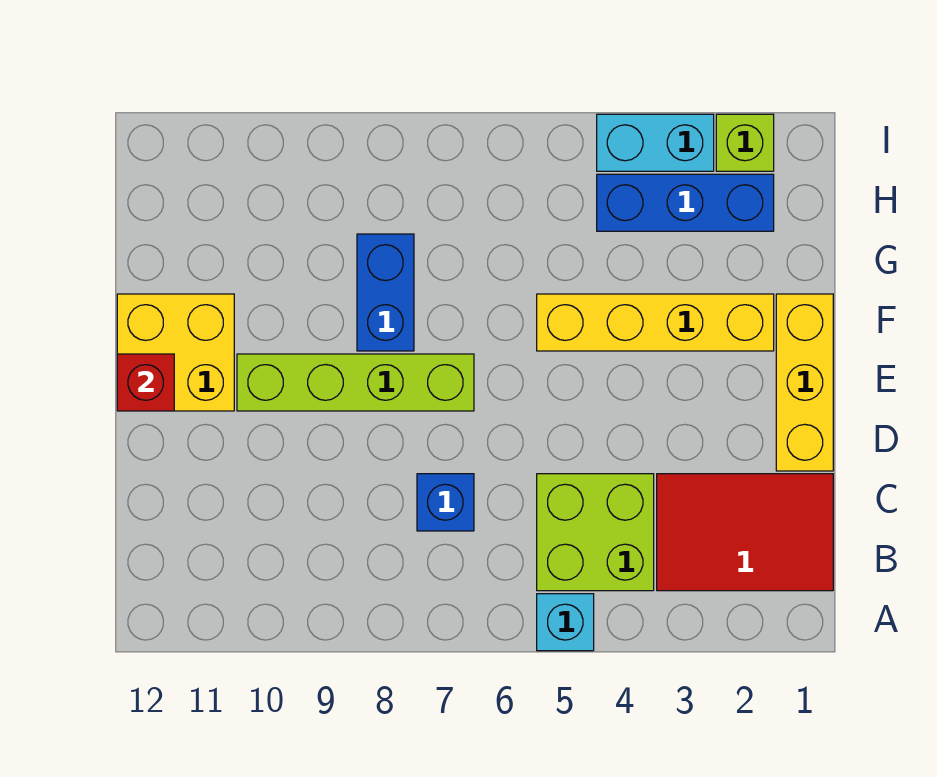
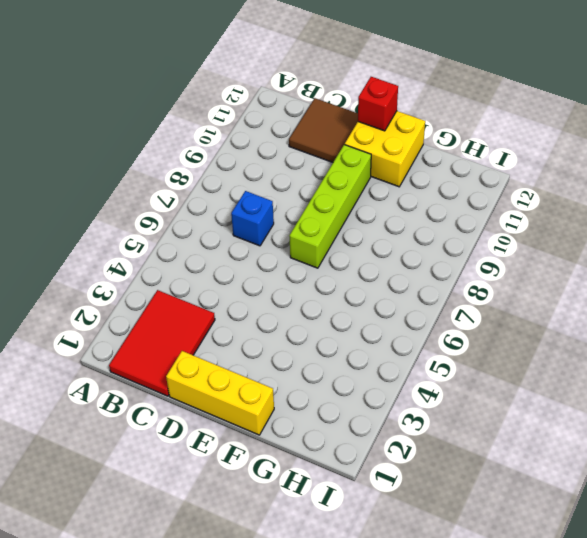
brown tile C11:D12 level 1 -> none
none -> cyan brick A5 level 1
none -> lime brick B4:C5 level 1
none -> yellow brick F2:F5 level 1

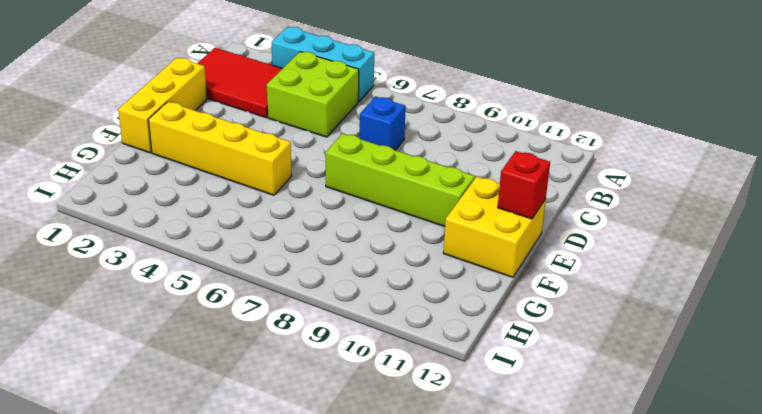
cyan brick A3:A5 level 1 -> cyan brick A5 level 1
none -> blue brick F8:G8 level 1
none -> blue brick H2:H4 level 1
none -> lime brick I2 level 1

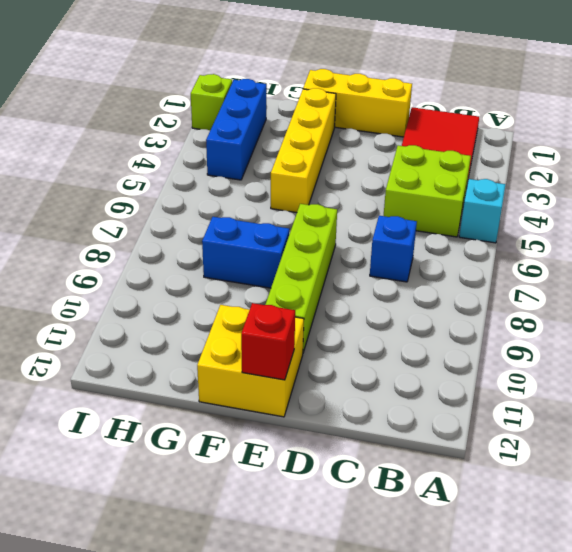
none -> cyan brick I3:I4 level 1

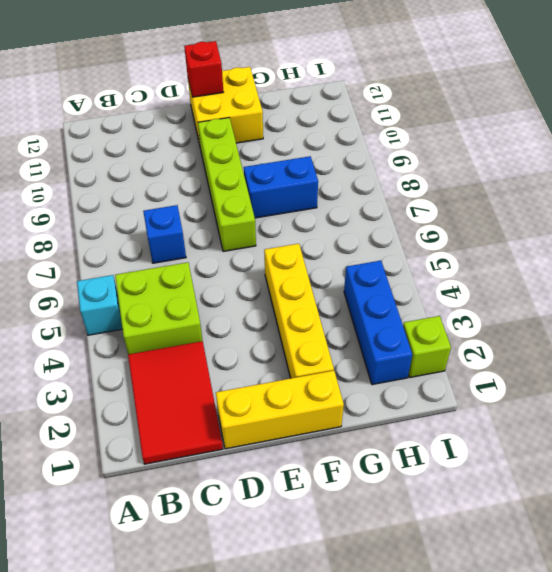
none -> cyan brick I3:I4 level 1

